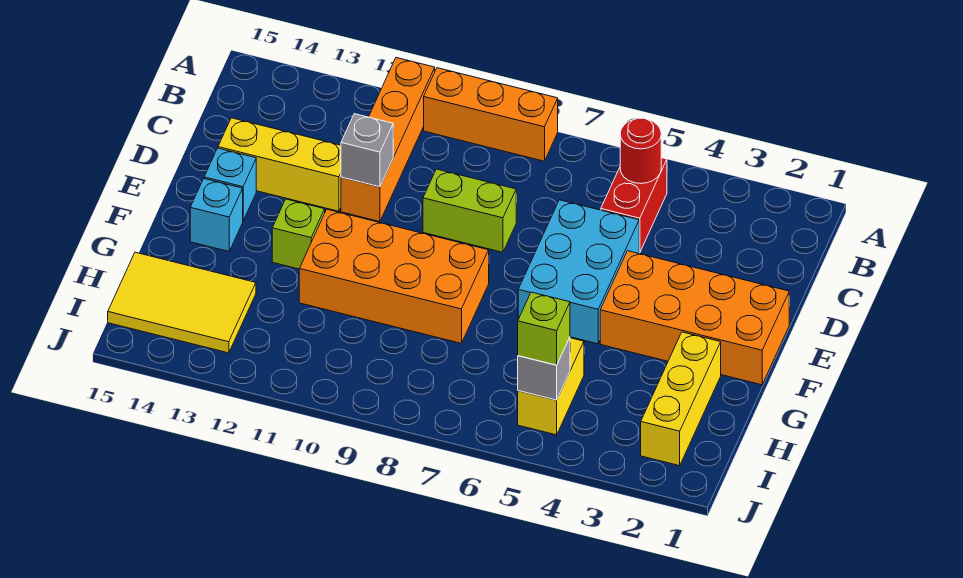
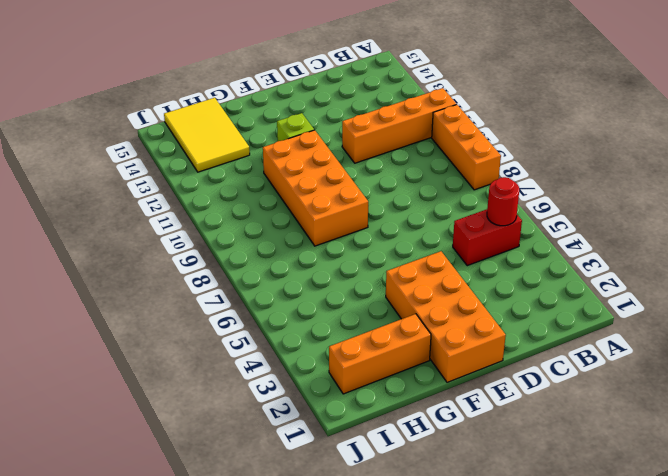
orange brick G2:I2 level 1 -> yellow brick G2:I2 level 1
none -> cyan brick D5:F6 level 1
none -> lime brick D8:D9 level 1
none -> yellow brick D12:D14 level 1

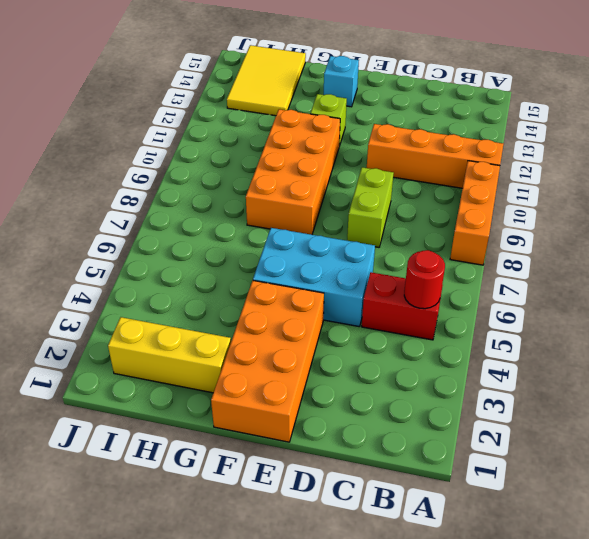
none -> yellow brick D12:D14 level 1
none -> cyan brick E14 level 1
none -> yellow brick H5:I5 level 1

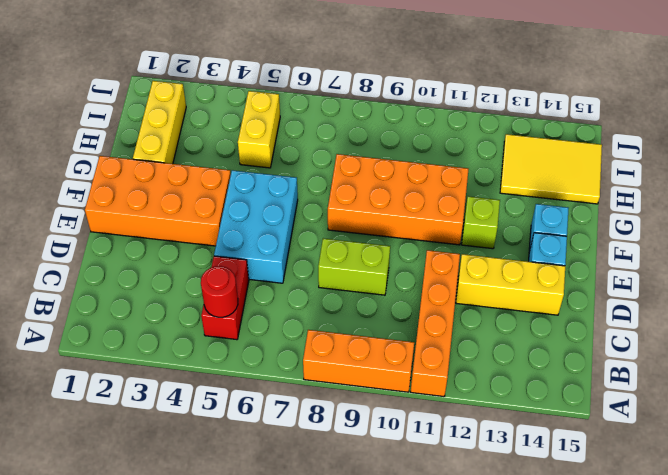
none -> grey brick D11 level 2
none -> grey brick I5 level 2
none -> lime brick I5 level 3

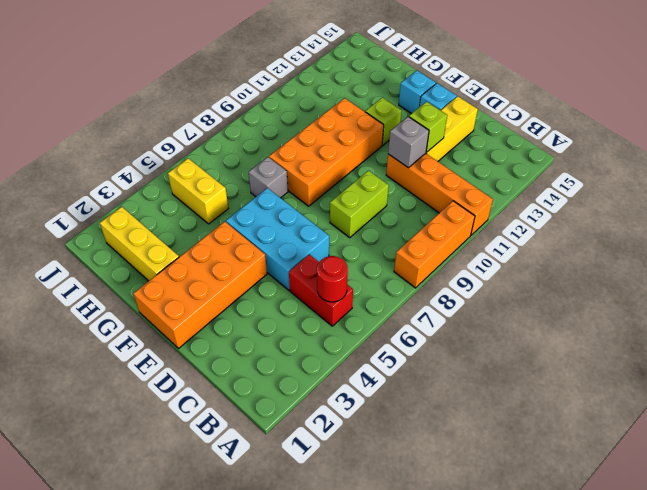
lime brick D12 level 2 -> lime brick I5 level 3
grey brick G7 level 1 -> grey brick I5 level 2
none -> yellow tile H13:I15 level 1

